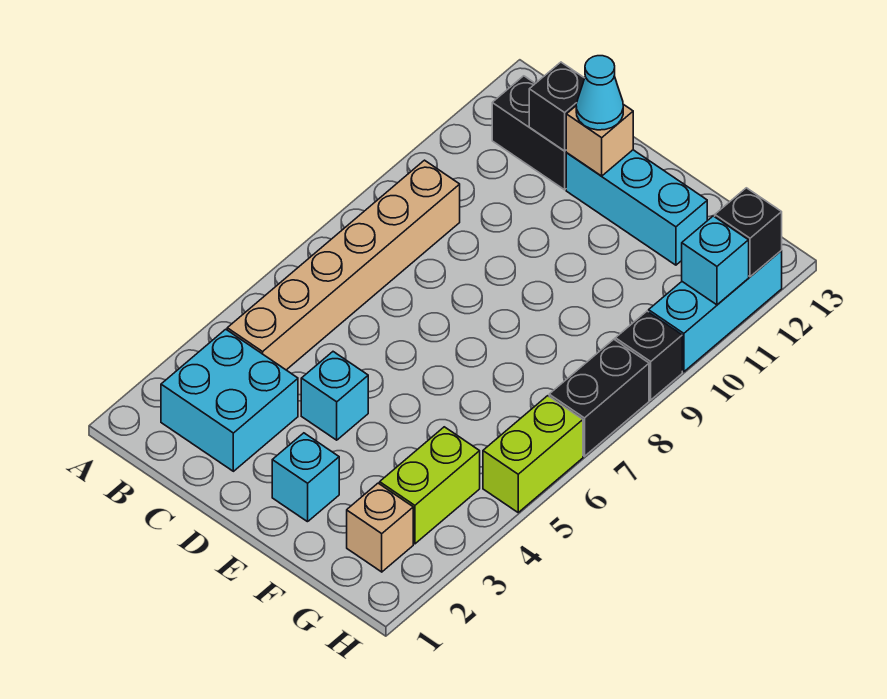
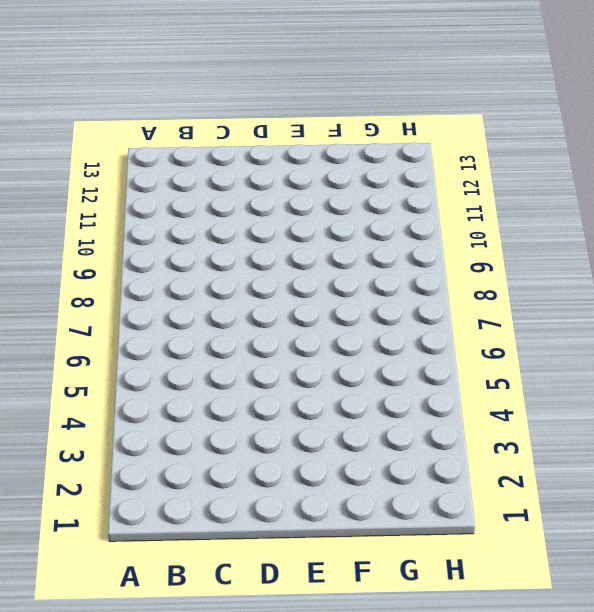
none -> cyan brick B2:C3 level 1
none -> tan brick B4:B9 level 1
none -> black brick B12:C12 level 1

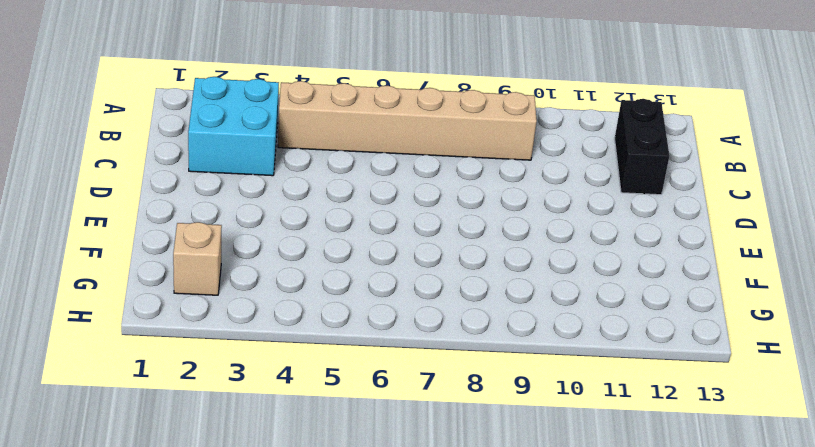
none -> cyan brick D4 level 1
none -> cyan brick D12:F12 level 1
none -> cyan brick E2 level 1

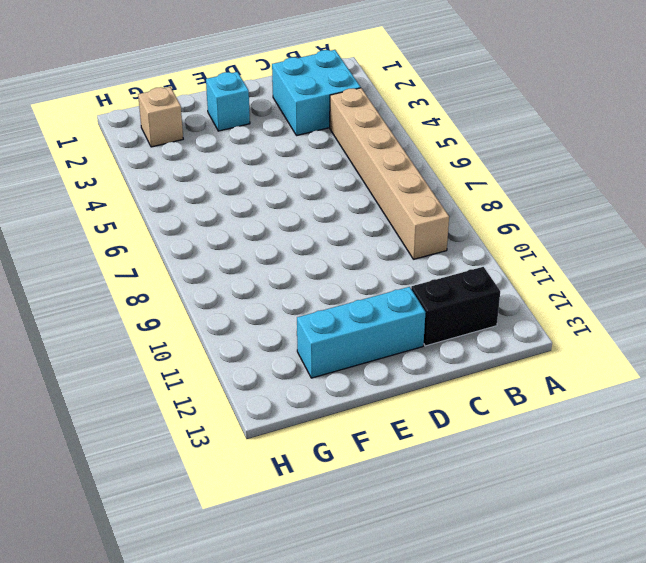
none -> cyan brick D4 level 1
none -> lime brick G3:G4 level 1
none -> lime brick H5:H6 level 1

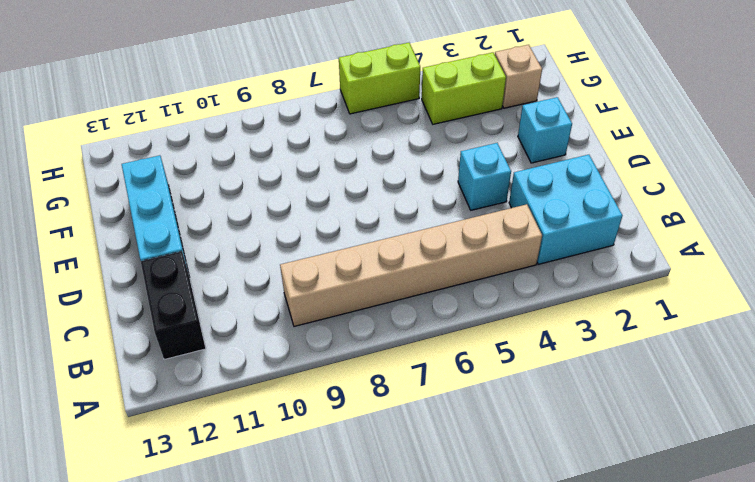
none -> black brick H7:H8 level 1
none -> black brick H9 level 1
none -> cyan brick H10:H12 level 1

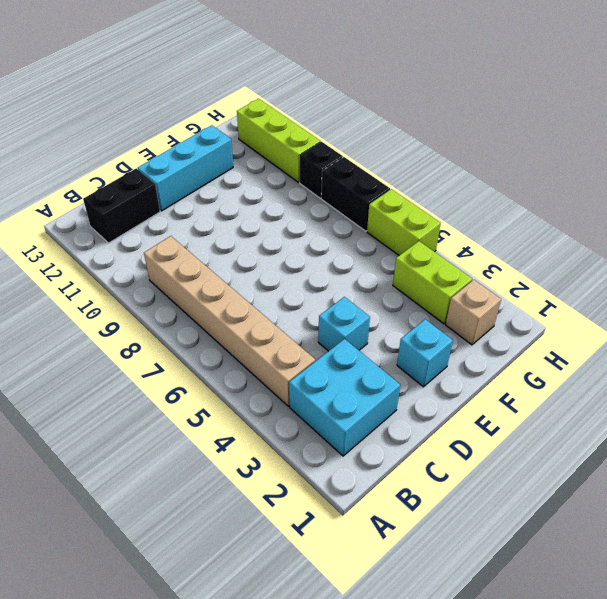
lime brick H10:H12 level 1 -> cyan brick H10:H12 level 1
none -> black brick C12 level 2
none -> tan brick D12 level 2
none -> cyan brick H11 level 2

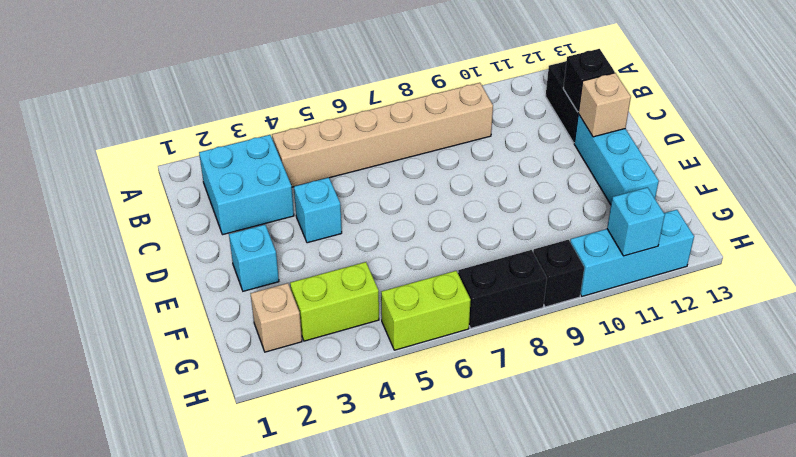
none -> black brick H12 level 2
none -> cyan cone D12 level 3

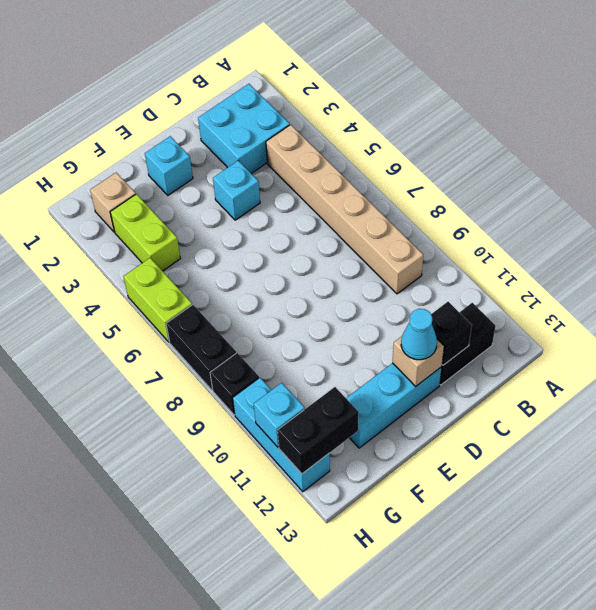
black brick G12:H12 level 2 -> black brick H12 level 2

